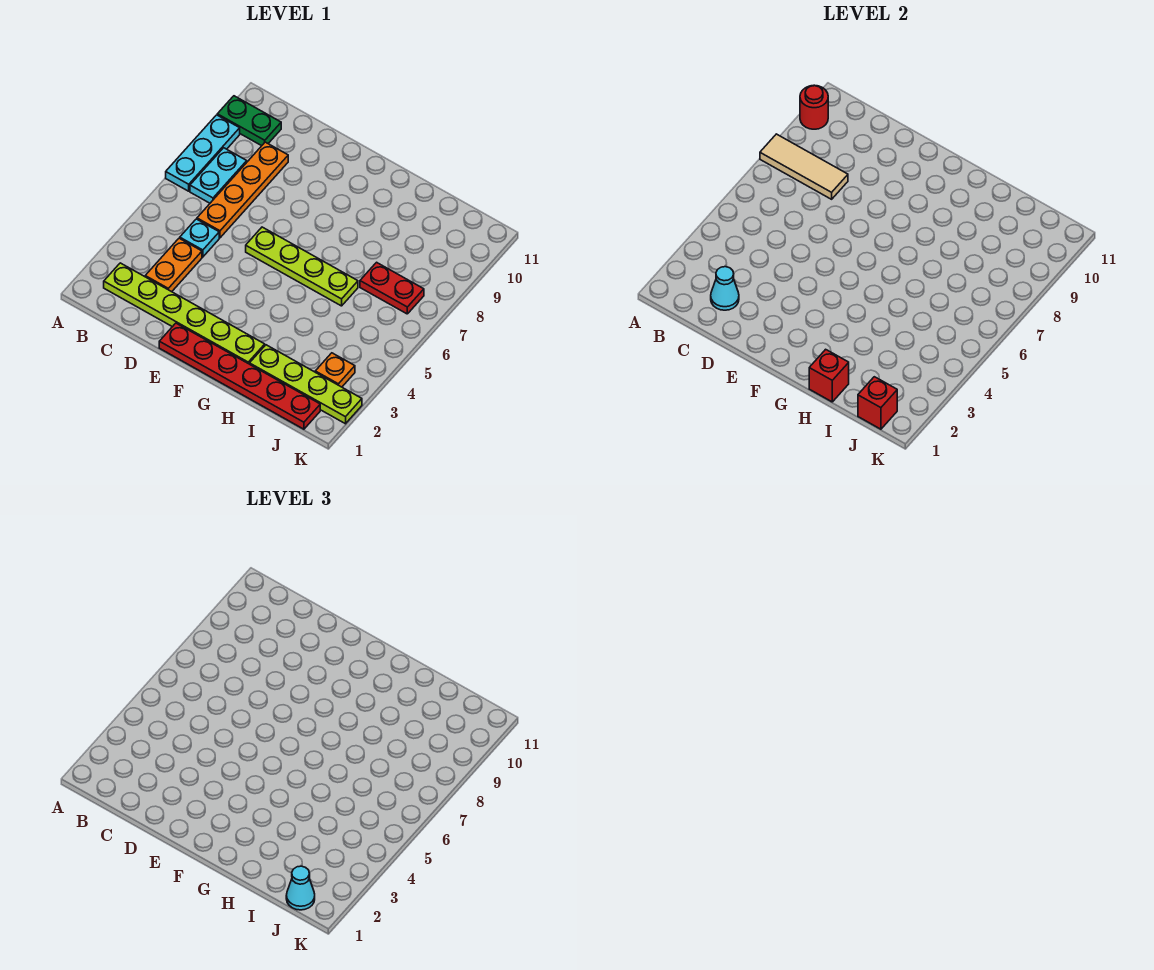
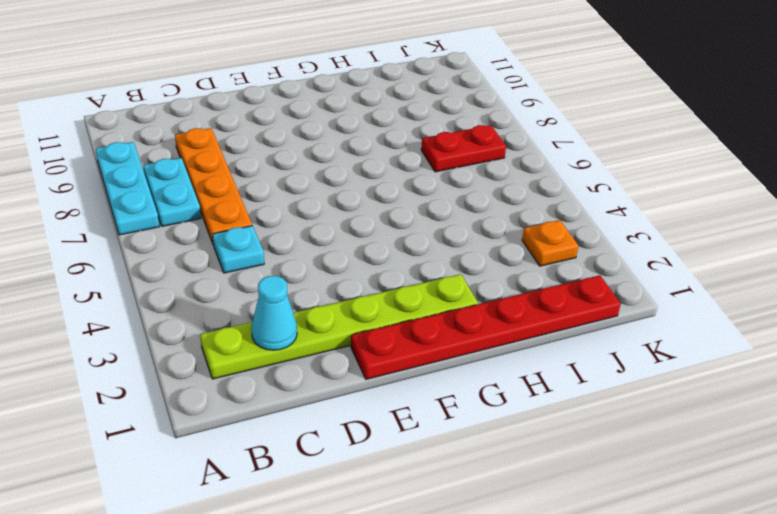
none -> green plate A10:B10 level 1
none -> orange plate C3:C4 level 1
none -> lime plate E6:H6 level 1

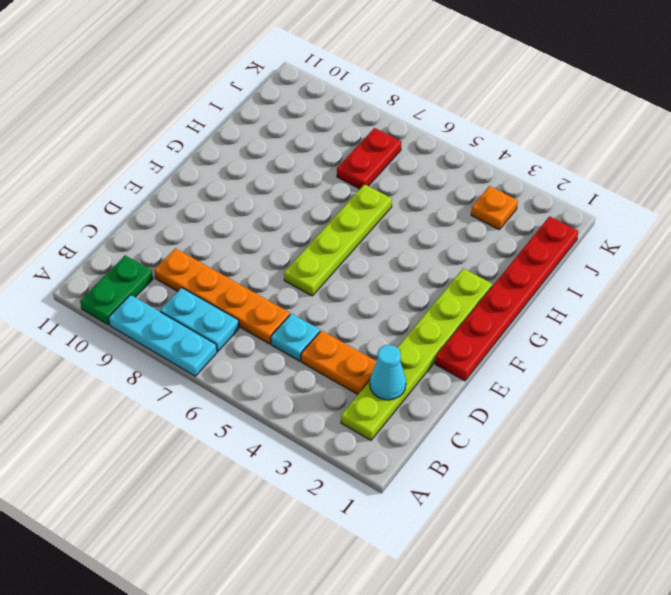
none -> lime plate H2:K2 level 1
none -> tan tile A8:C8 level 2
none -> red round brick A10 level 2

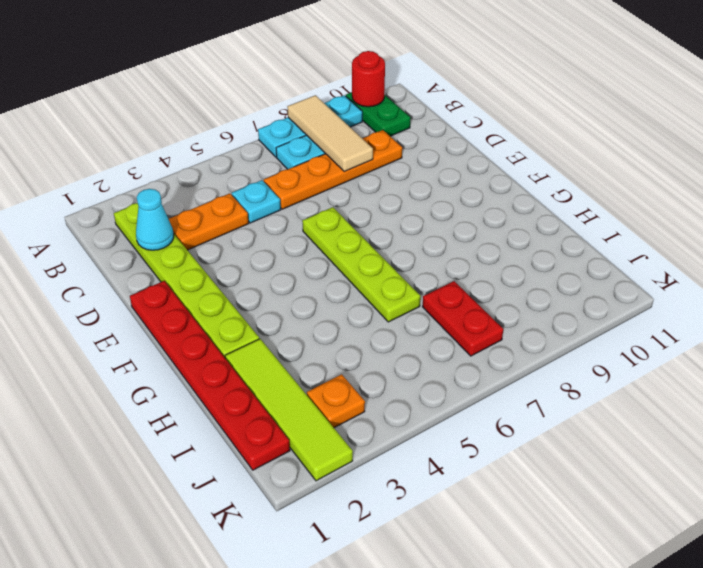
lime tile H2:K2 level 1 -> lime plate H2:K2 level 1
none -> red brick H1 level 2
none -> red brick J1 level 2
none -> cyan cone J1 level 3

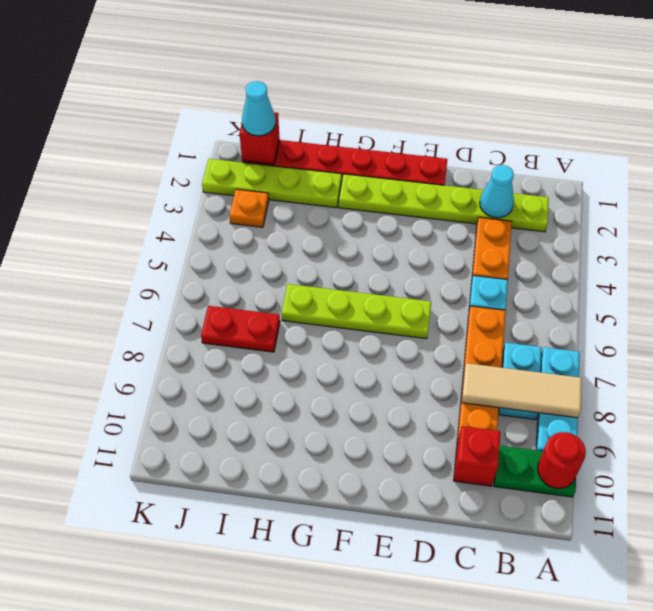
red brick C10 level 1 -> red brick H1 level 2

